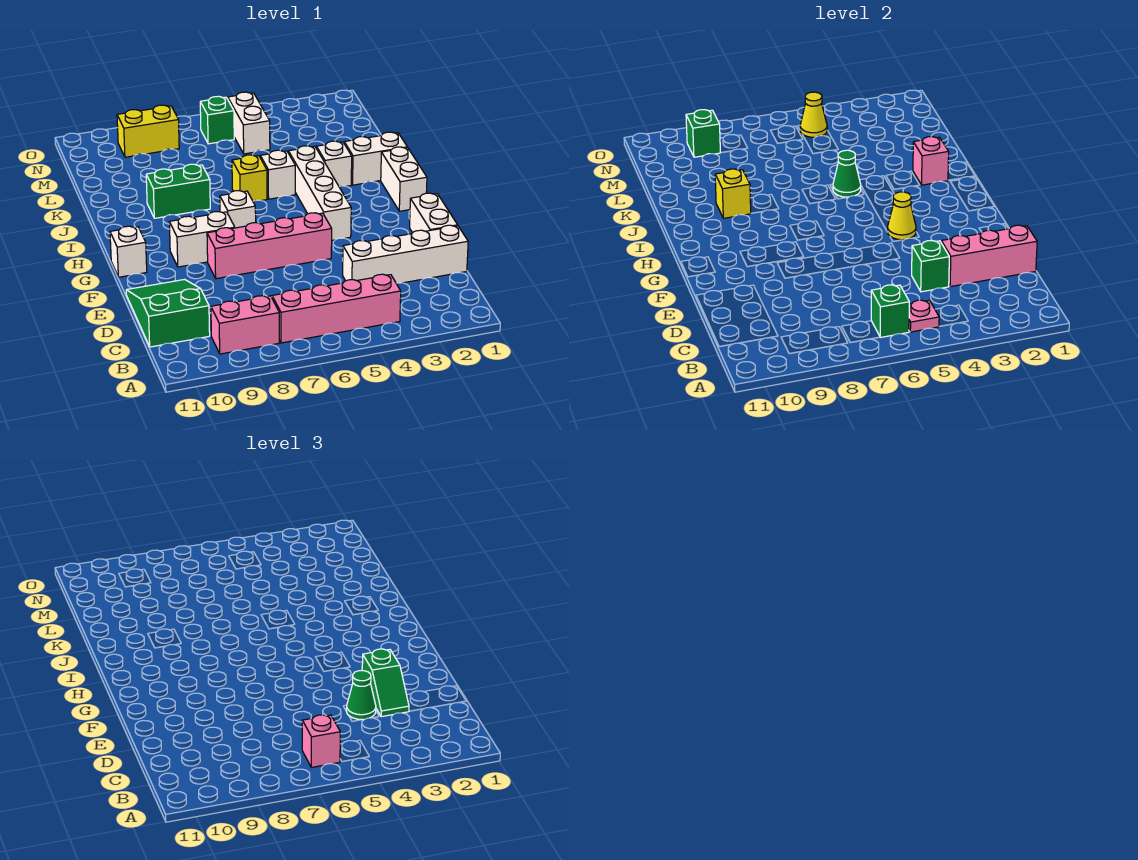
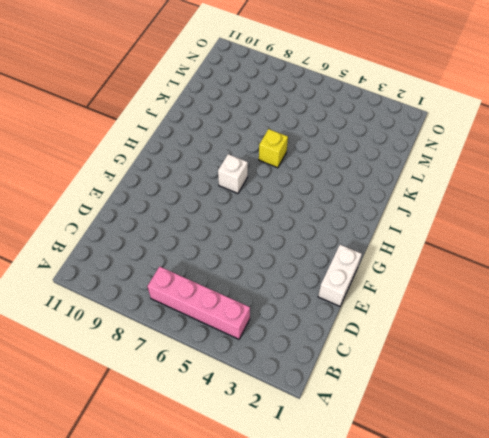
none -> pink brick B8:B9 level 1
none -> green slope C10:E11 level 1 top C
none -> white brick D1:D4 level 1
none -> pink brick F5:F8 level 1

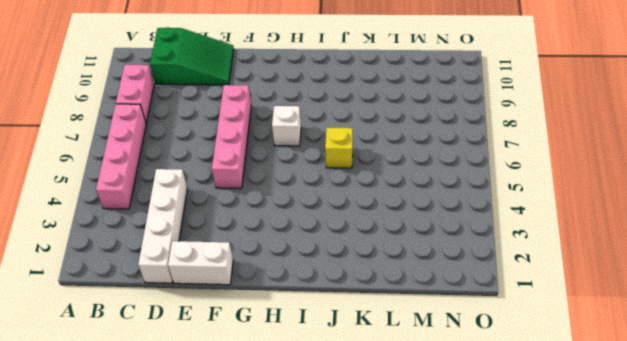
none -> white brick G4:J4 level 1
none -> white brick G8:G9 level 1
none -> white brick G11 level 1
none -> white brick H1:I1 level 1

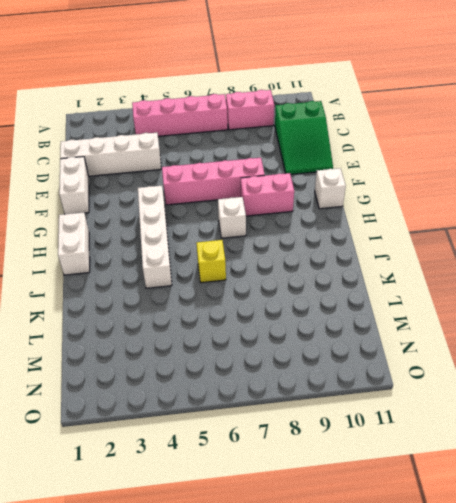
pink brick G8:G9 level 1 -> white brick G8:G9 level 1
none -> white brick J1:J2 level 1
none -> white brick J3 level 1
none -> white brick J5 level 1
none -> green brick J8:J9 level 1

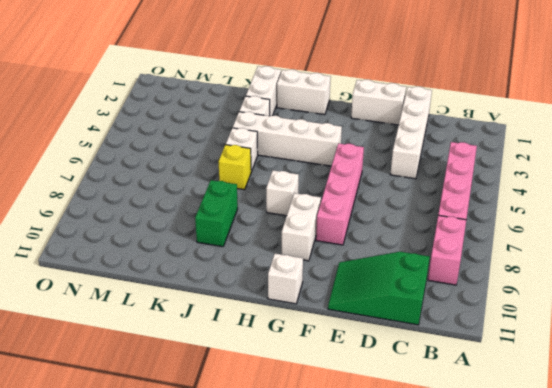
none -> white brick M5:N5 level 1
none -> green brick N6 level 1
none -> yellow brick N8:N9 level 1
none -> pink plate B5 level 2

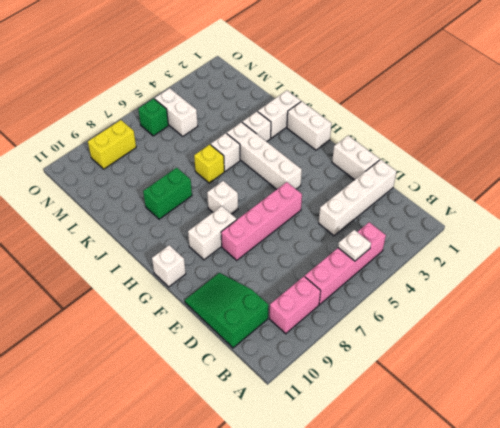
white plate B5 level 2 -> pink plate B5 level 2
none -> green brick B6 level 2
none -> pink brick D1:D3 level 2
none -> green brick D4 level 2
none -> yellow cone G4 level 2

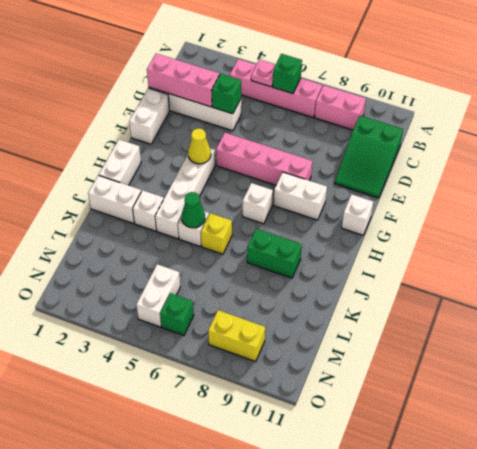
none -> pink brick J2 level 2
none -> yellow brick J9 level 2
none -> yellow cone N5 level 2
none -> green brick N9 level 2

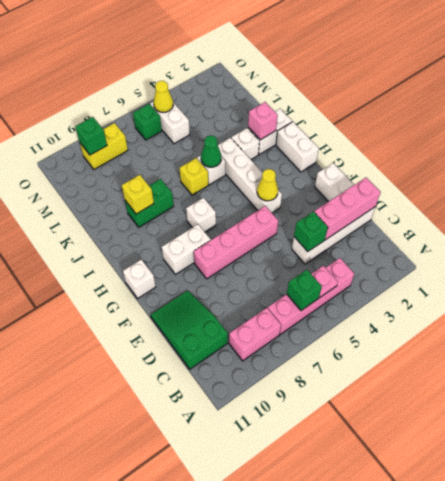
none -> pink brick B6 level 3
none -> green slope D3:E3 level 3 top E
none -> green cone D4 level 3

